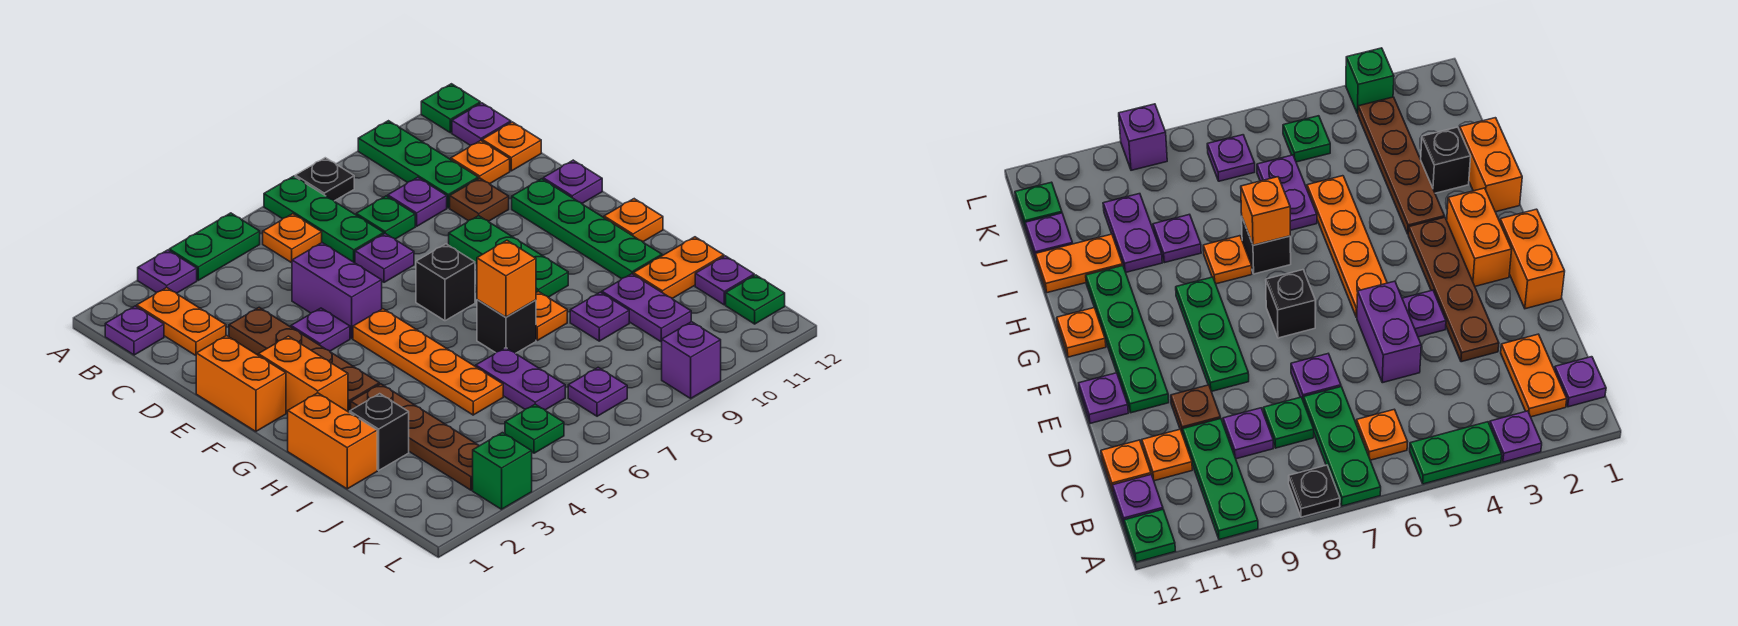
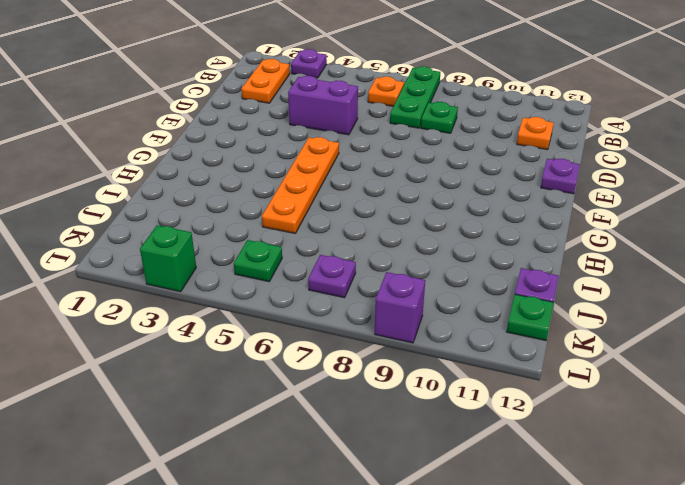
purple brick D4:D5 level 1 -> purple brick D5:E5 level 1
none -> green plate A4:A5 level 1
none -> black plate A8 level 1
none -> green plate A10:C10 level 1
none -> green plate A12 level 1

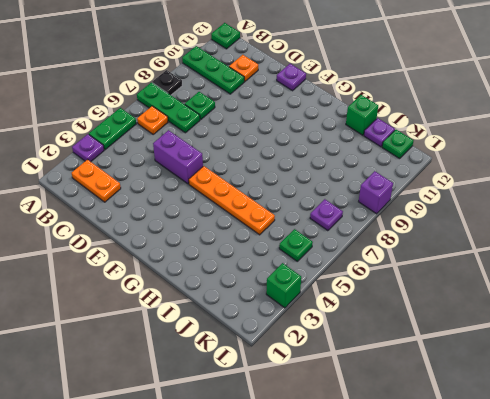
green brick I12 level 1 -> orange plate I11:I12 level 1
none -> purple plate B1 level 1
none -> purple plate B12 level 1
none -> purple plate C9 level 1
none -> orange plate C12 level 1

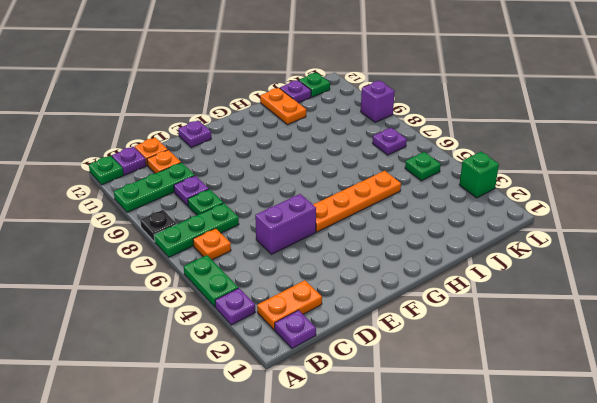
none -> brown plate D3:G3 level 1
none -> purple plate D7 level 1
none -> brown plate D10 level 1
none -> orange brick E1:F1 level 1

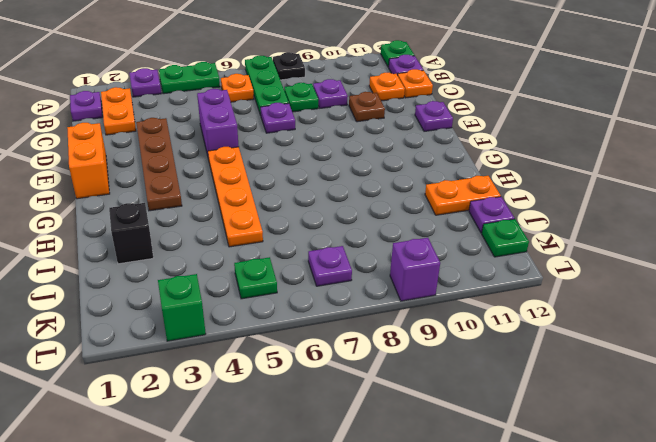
none -> green plate A10:C10 level 1
none -> purple plate E4 level 1
none -> green plate E9:G9 level 1
none -> green plate E11:H11 level 1

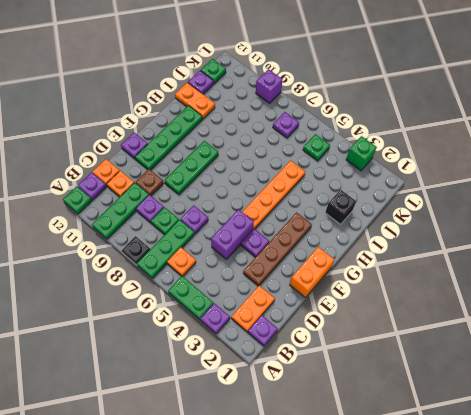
none -> orange brick F2:G2 level 1
none -> black brick F7 level 1
none -> orange plate G12 level 1
none -> orange brick H1:I1 level 1

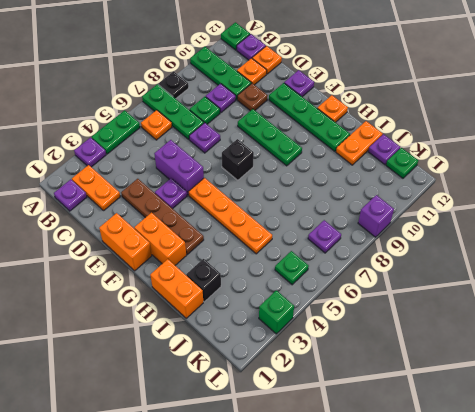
none -> brown plate H3:K3 level 1
none -> black brick H7 level 1
none -> orange plate H8 level 1
none -> purple plate I6:J6 level 1

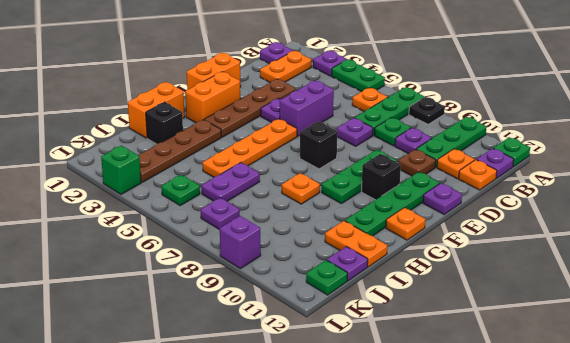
black brick F10 level 1 -> black brick H7 level 1
none -> purple plate I9 level 1
none -> purple plate I10:J10 level 1
none -> orange brick H7 level 2

